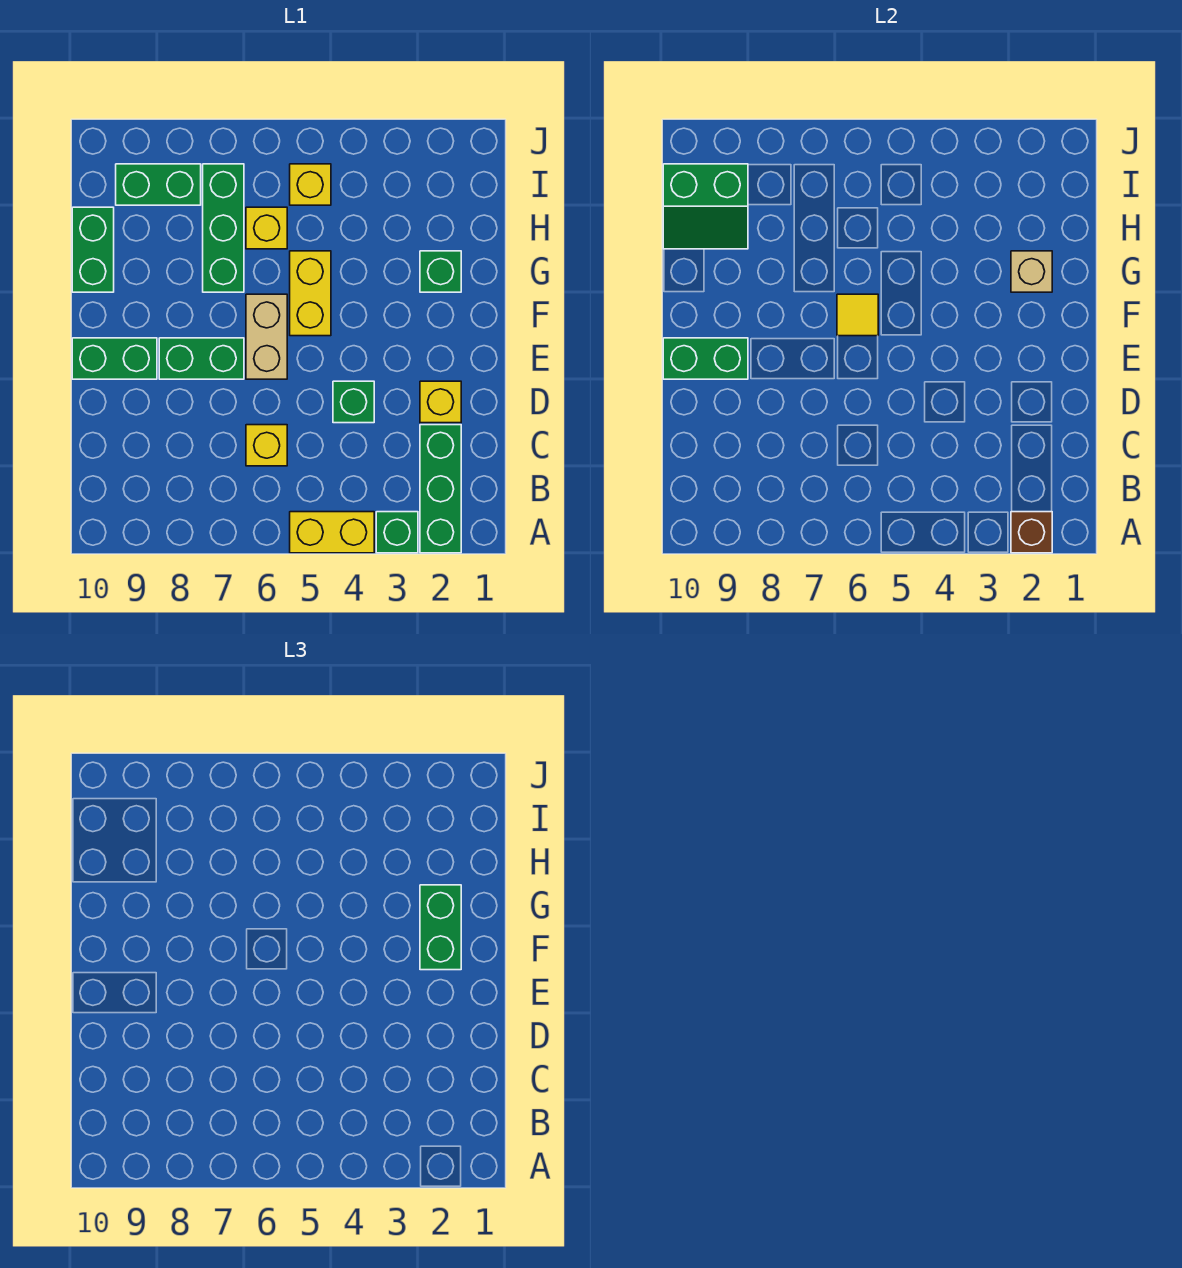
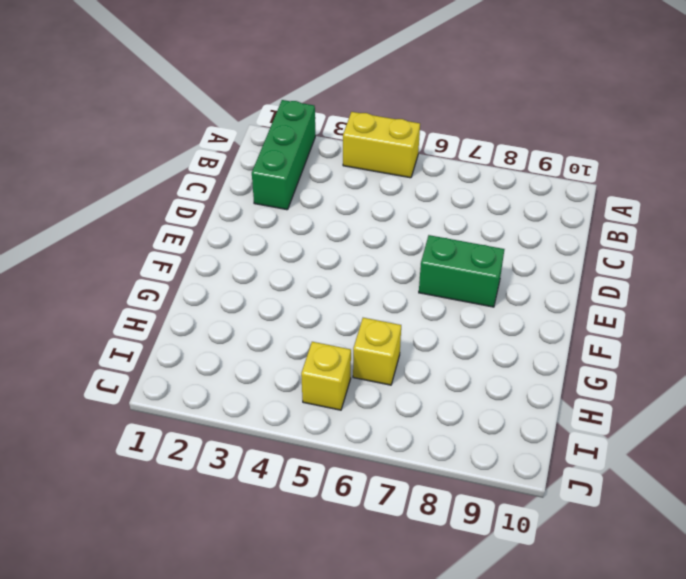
none -> green brick A3 level 1
none -> yellow brick C6 level 1
none -> yellow brick D2 level 1

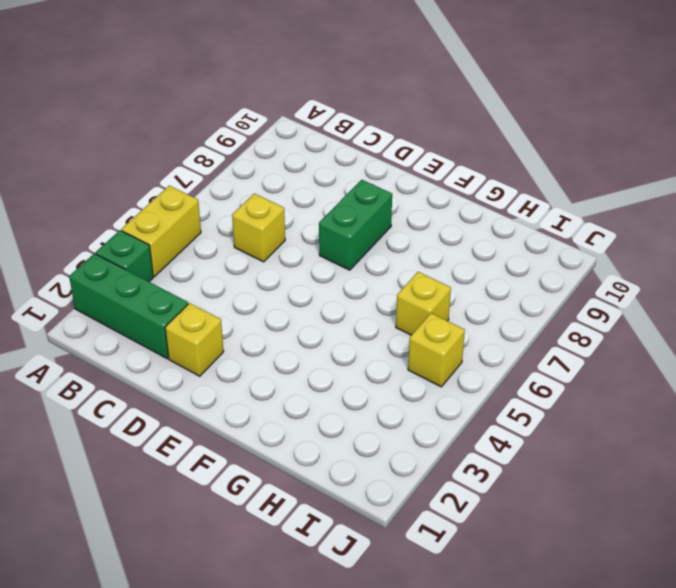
none -> green brick D4 level 1
none -> tan brick E6:F6 level 1
none -> green brick E9:E10 level 1

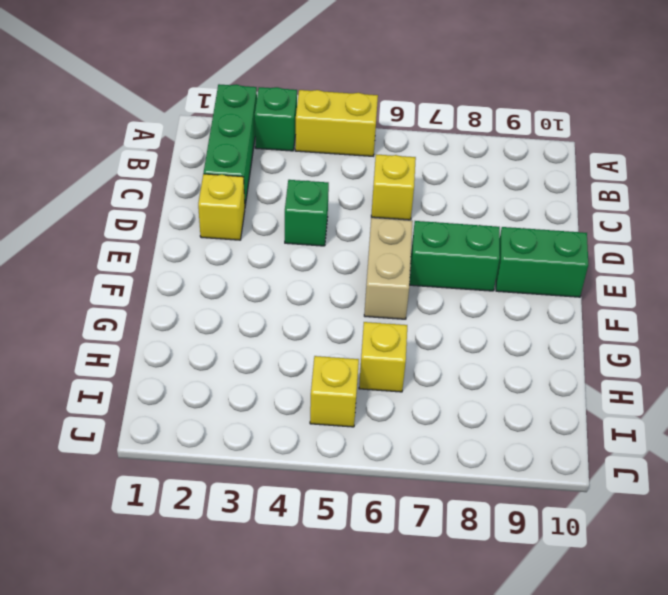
none -> yellow brick F5:G5 level 1
none -> green brick G2 level 1
none -> green brick G7:I7 level 1

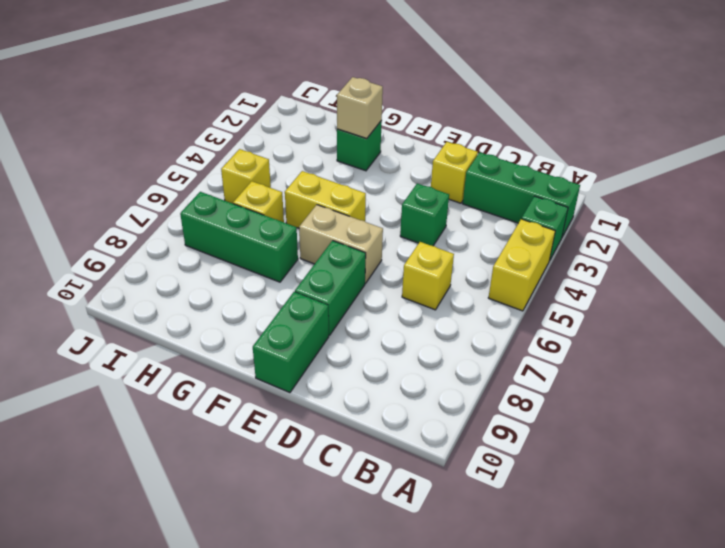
none -> green brick G10:H10 level 1
none -> green brick I8:I9 level 1
none -> brown brick A2 level 2

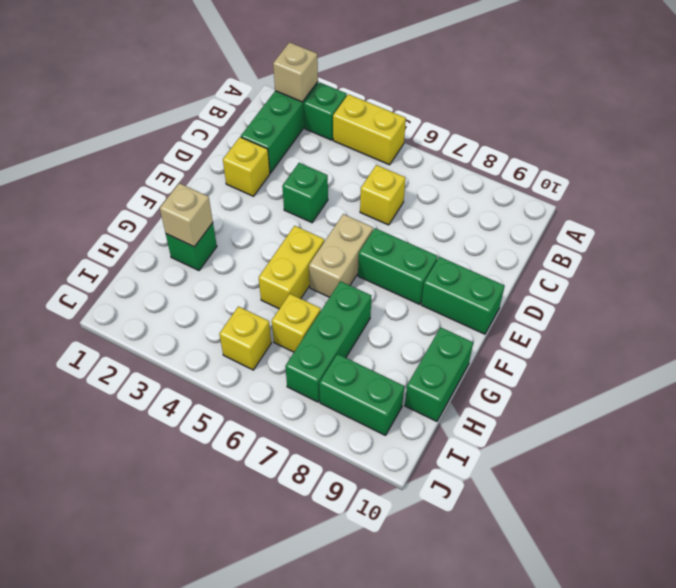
tan brick A2 level 2 -> brown brick A2 level 2
none -> green brick E9:E10 level 2
none -> yellow tile F6 level 2
none -> green slope H9:I10 level 2 top I

